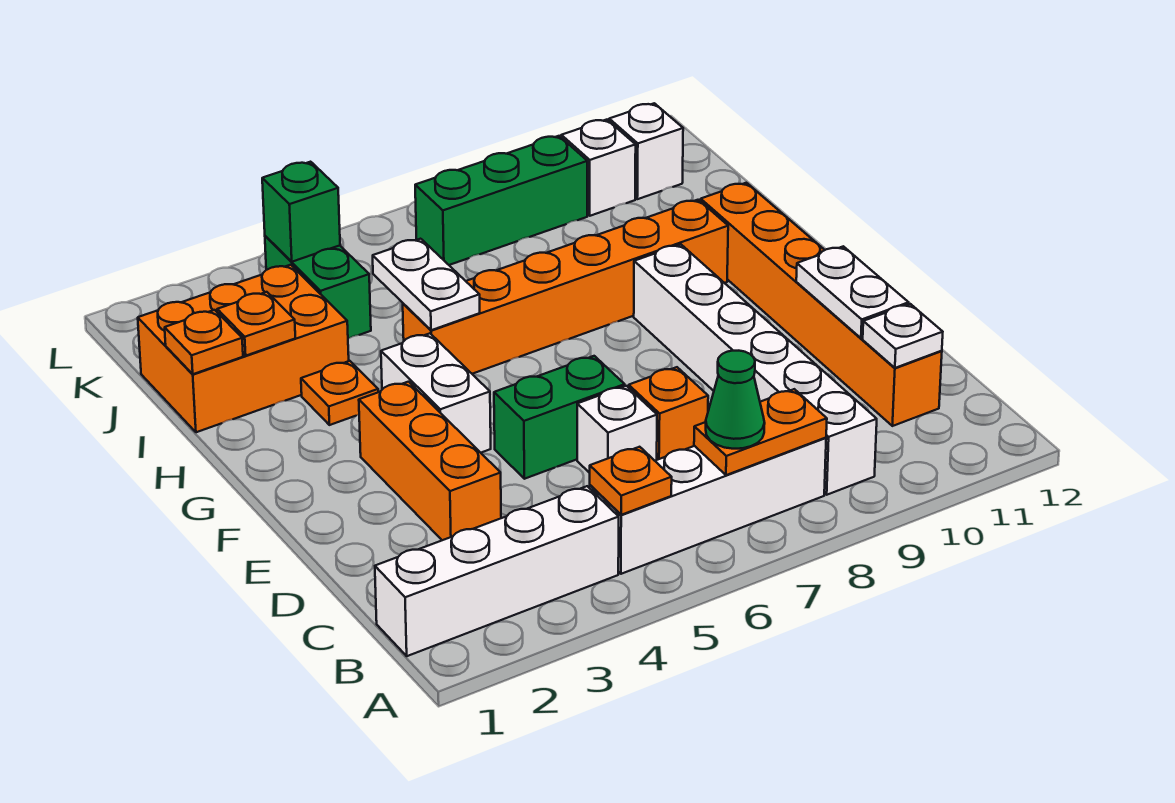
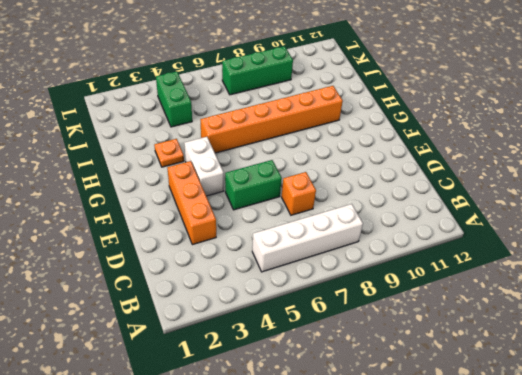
none -> white brick B1:B4 level 1
none -> white brick B9:G9 level 1
none -> orange brick C11:H11 level 1

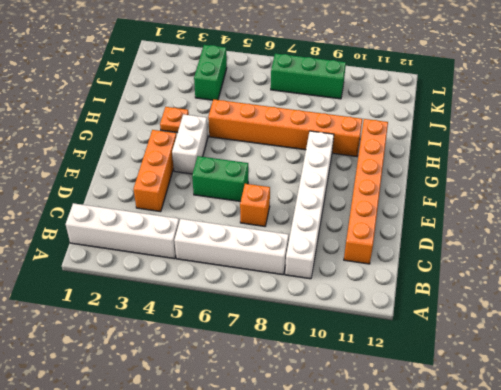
none -> white brick D6 level 1
none -> orange brick I1:J3 level 1
none -> white brick K10 level 1

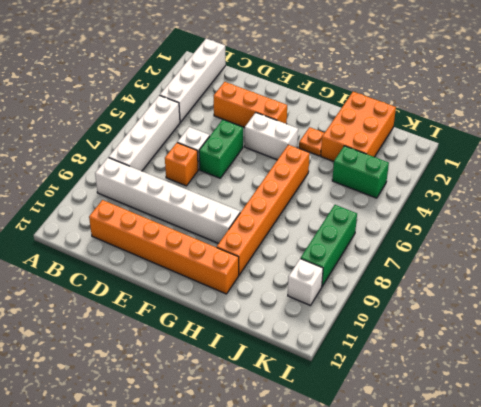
none -> white brick K11 level 1
none -> orange plate B5 level 2
none -> orange plate B7:B8 level 2

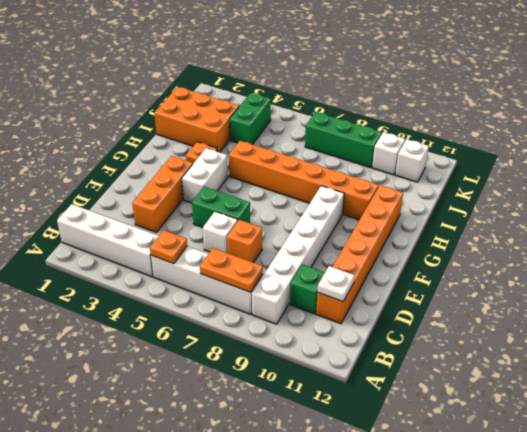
green brick C10 level 1 -> green brick K4 level 2
none -> white plate D11:E11 level 2
none -> white plate H5:I5 level 2
none -> orange plate I1 level 2

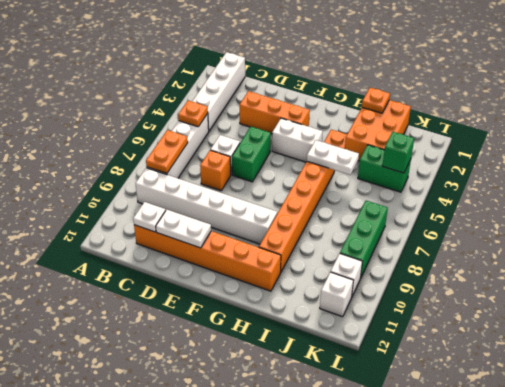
none -> orange plate I2 level 2
none -> green cone B7 level 3

